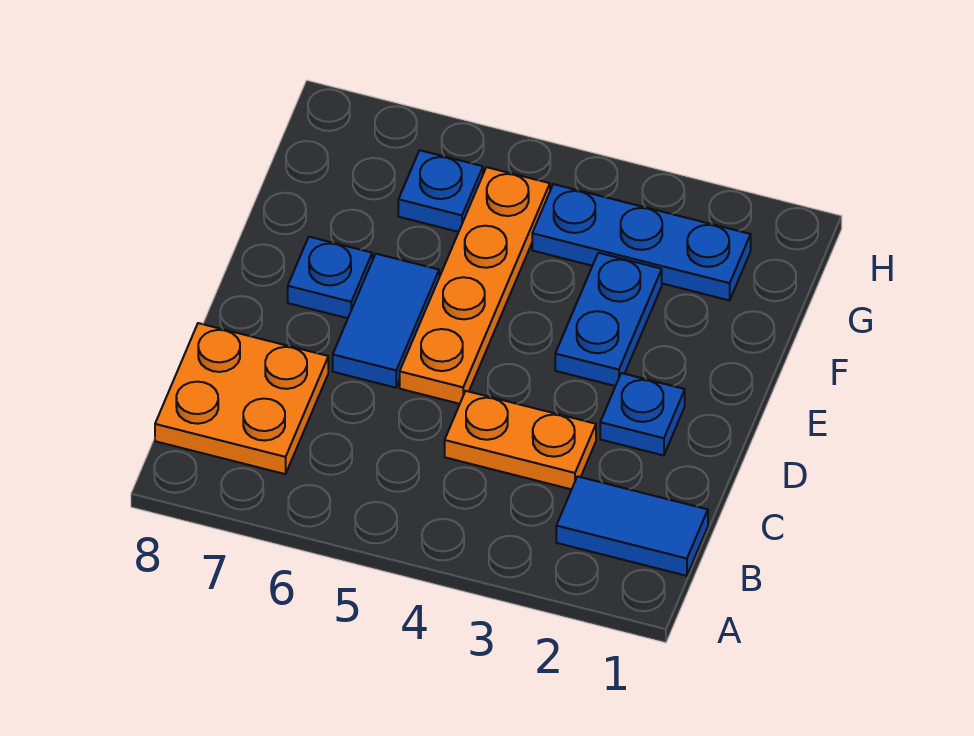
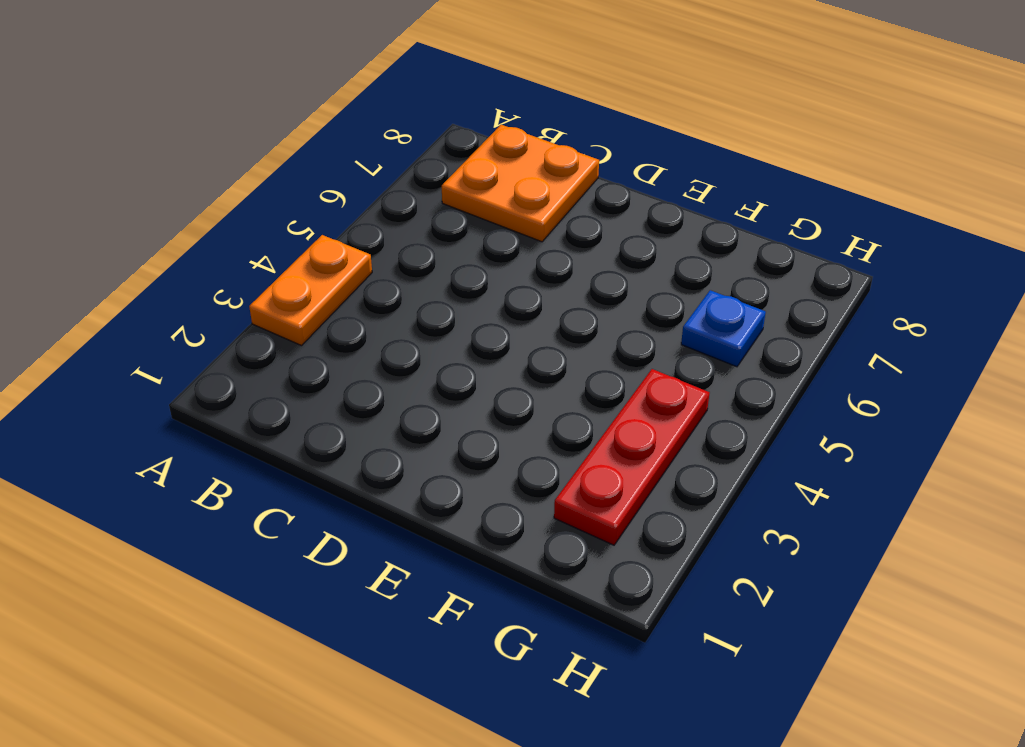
orange plate A3:A4 level 1 -> orange plate C3:C4 level 1
red plate G2:G4 level 1 -> blue plate G2:G4 level 1
none -> blue tile B1:B2 level 1
none -> blue plate D2 level 1

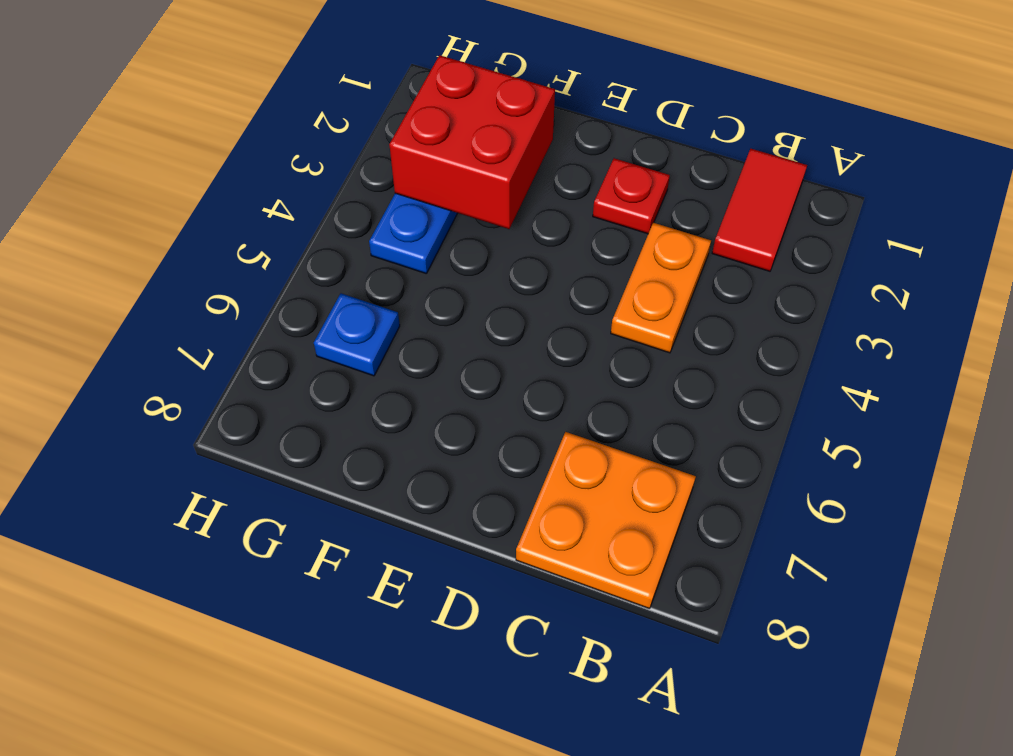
red tile B1:B2 level 1 -> blue tile B1:B2 level 1
red plate D2 level 1 -> blue plate D2 level 1
red brick F2:G3 level 2 -> none
none -> orange plate D5:G5 level 1
none -> blue tile D6:E6 level 1

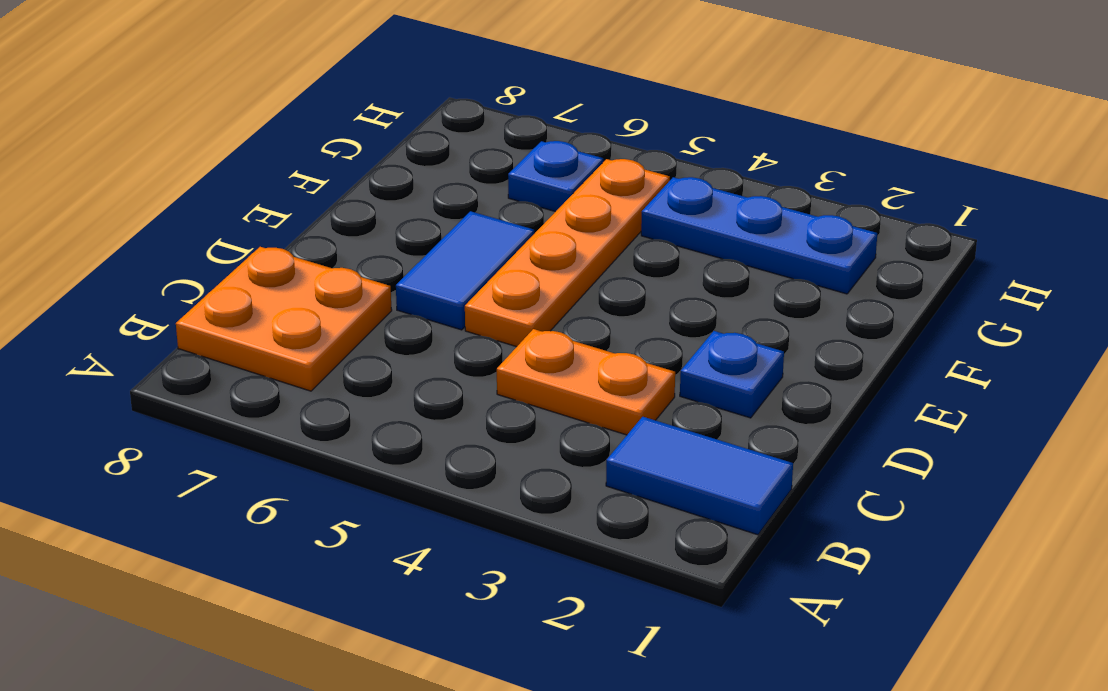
none -> blue plate E3:F3 level 1
none -> blue plate E7 level 1

